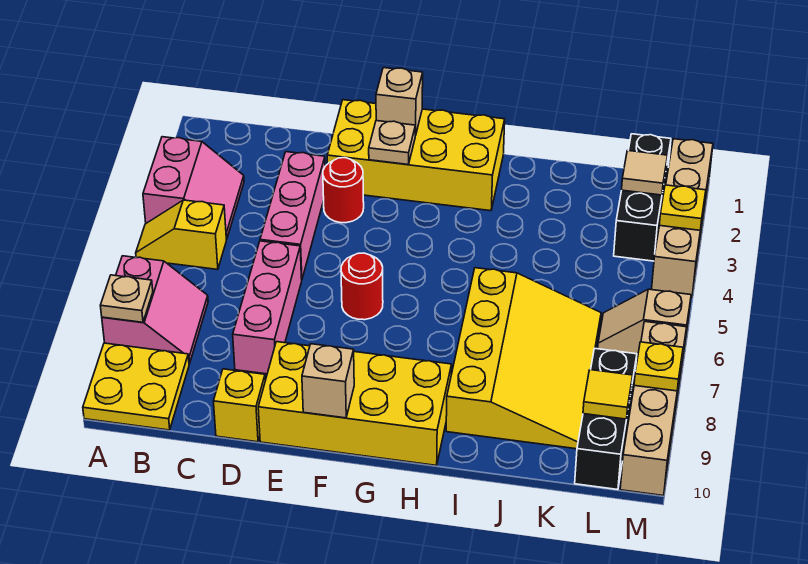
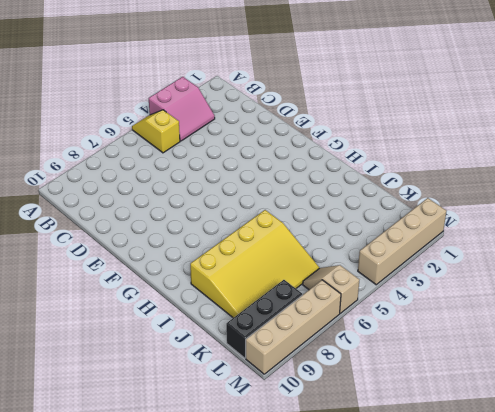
none -> pink slope A7:B8 level 1 top A
none -> yellow plate A9:B10 level 1
none -> pink brick D3:D5 level 1

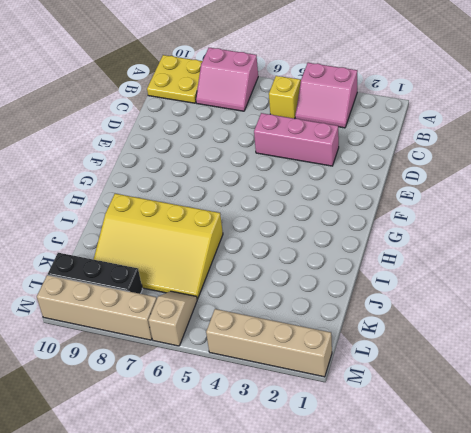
none -> pink brick D6:D8 level 1
none -> yellow brick D10 level 1
none -> yellow brick E1:H2 level 1

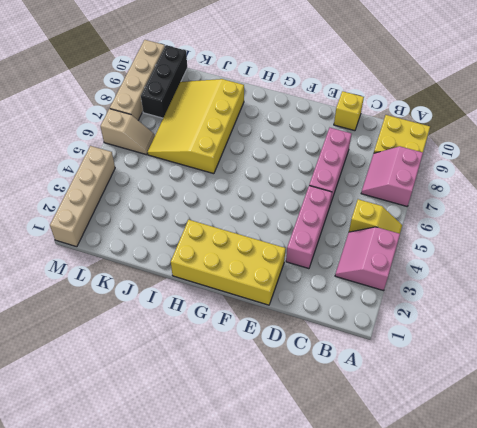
none -> red round brick E3 level 1
none -> yellow brick E9:H10 level 1
none -> red round brick F6 level 1

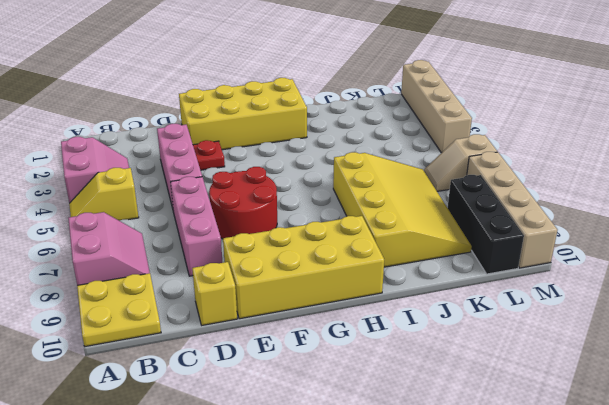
red plate E3 level 1 -> red round brick E3 level 1
red round brick E6:F7 level 1 -> red round brick F6 level 1
none -> black brick L1:L3 level 1
none -> tan plate A8 level 2
none -> tan brick F1 level 2

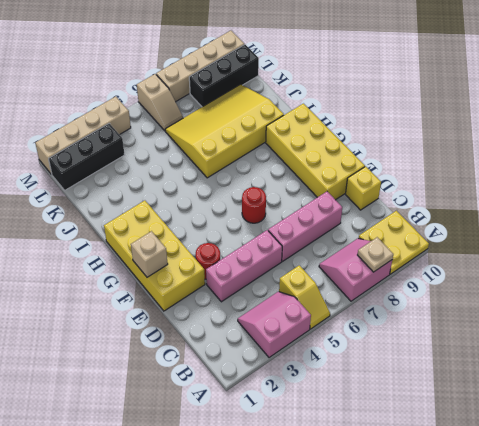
none -> tan plate F2 level 2
none -> tan brick F10 level 2
none -> tan tile L2 level 2

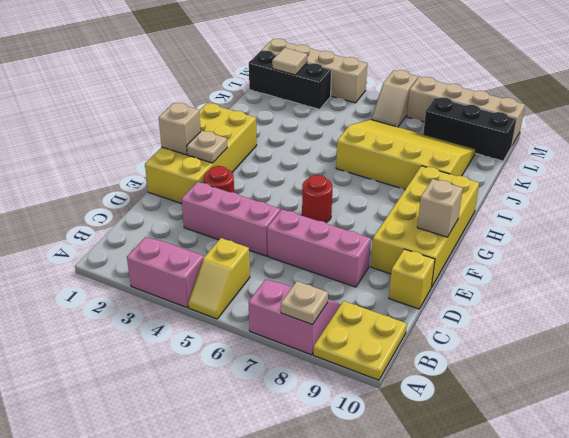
none -> yellow tile L9 level 2
none -> yellow plate M3 level 2
none -> yellow plate M8 level 2

